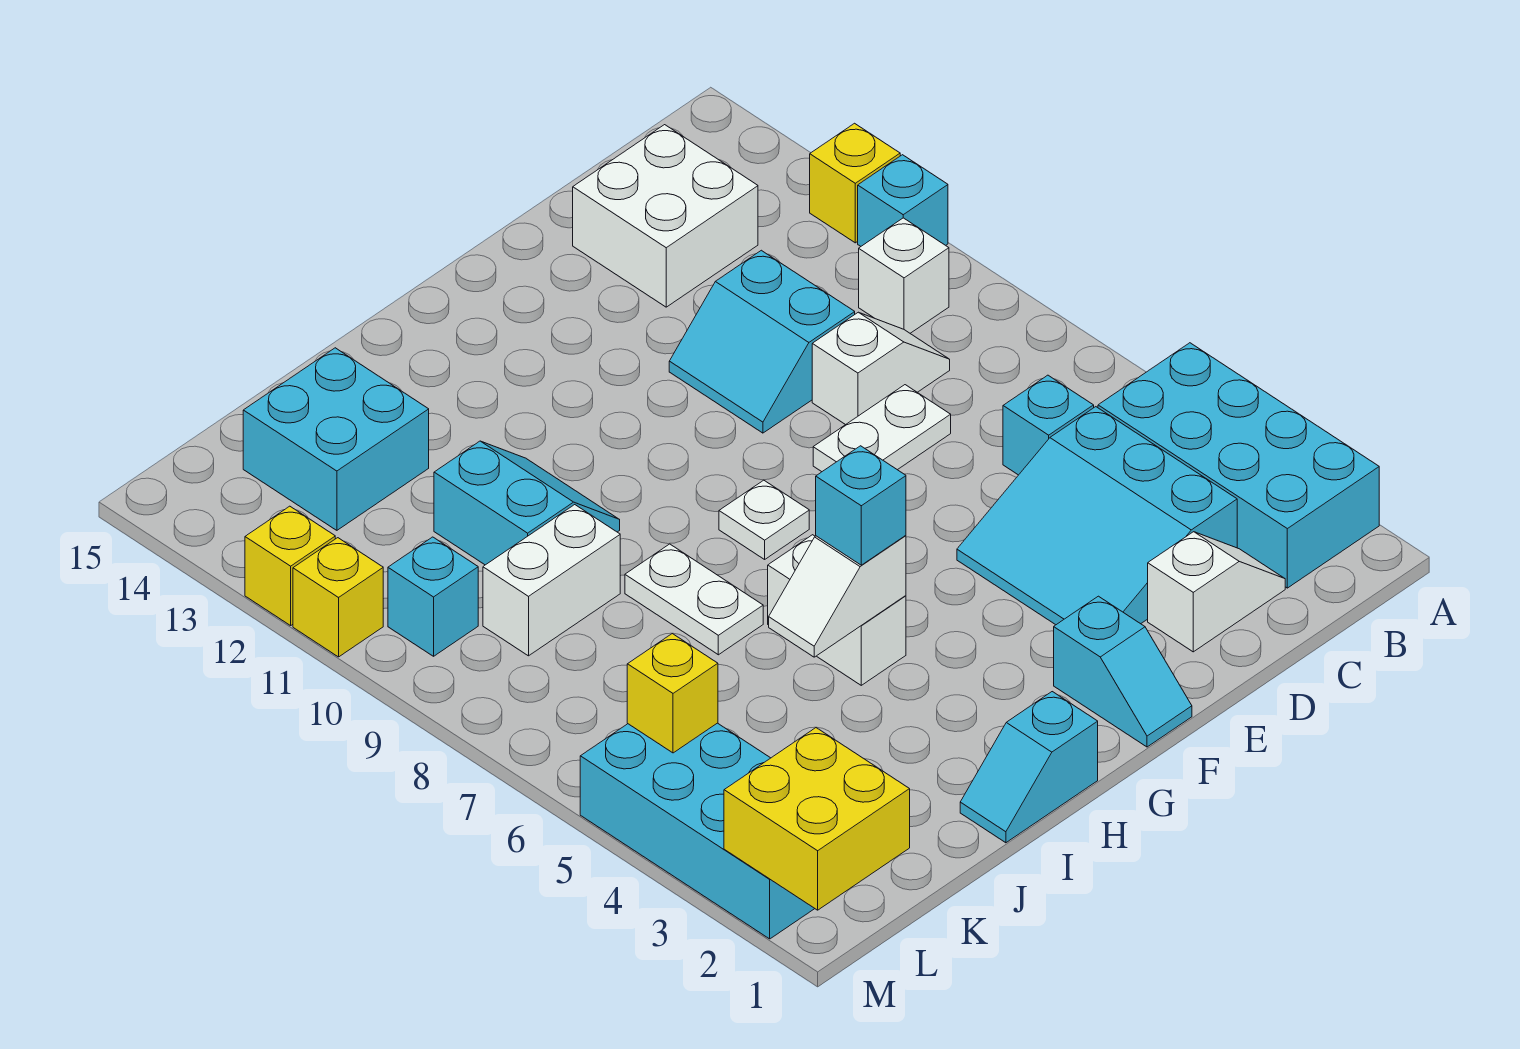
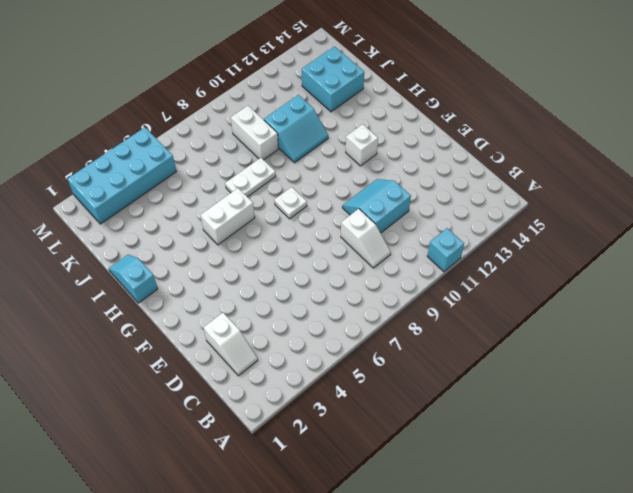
white brick G12 level 1 -> white brick B10 level 1
none -> cyan brick A2:B5 level 1
none -> yellow brick A12 level 1
none -> cyan slope C3:E5 level 1 top C

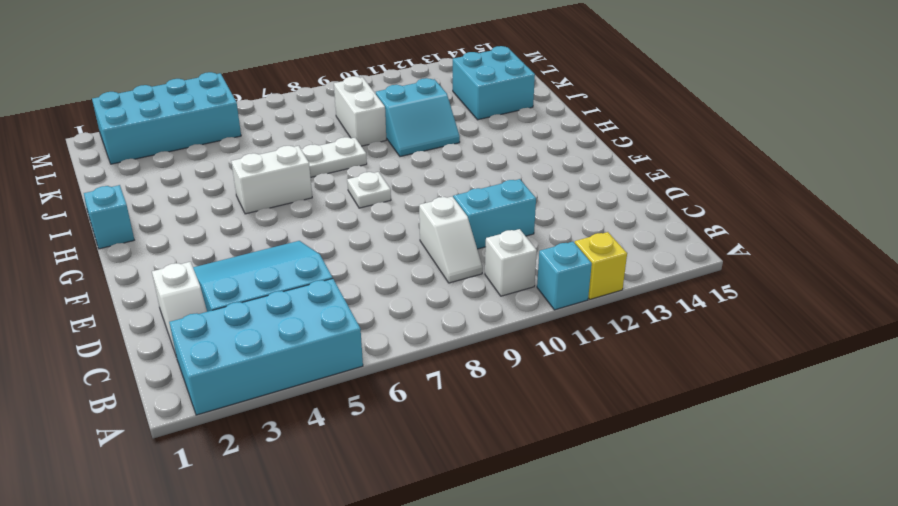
none -> cyan brick C6 level 1
none -> white brick C13:D14 level 1
none -> white plate D8:E8 level 1

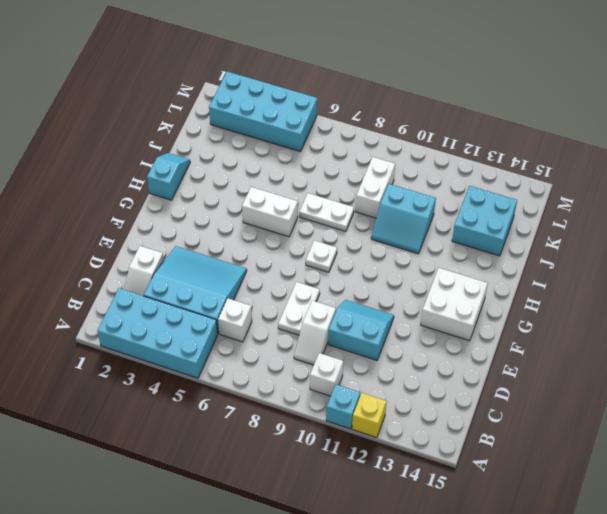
white brick C6 level 1 -> cyan brick C6 level 1
white brick F13:G14 level 1 -> white brick C13:D14 level 1
none -> cyan slope F1:F2 level 1 top 2
none -> cyan brick L10 level 1
none -> yellow brick M11 level 1

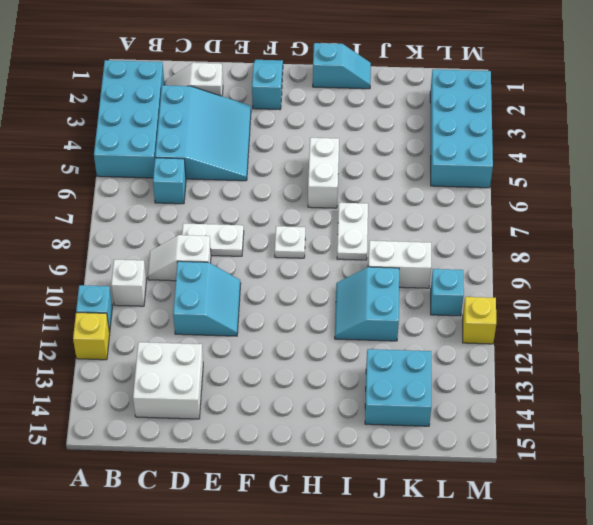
none -> yellow brick M12 level 1
none -> white slope H5:I5 level 2 top H
none -> yellow brick L1:M2 level 2

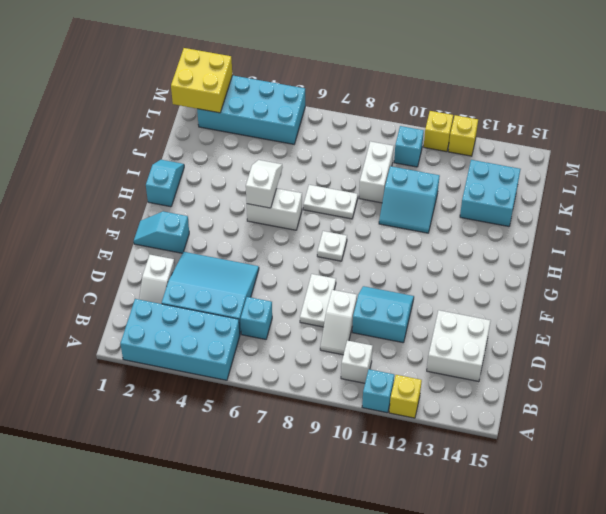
none -> yellow brick L5 level 2
none -> cyan brick H5 level 3

